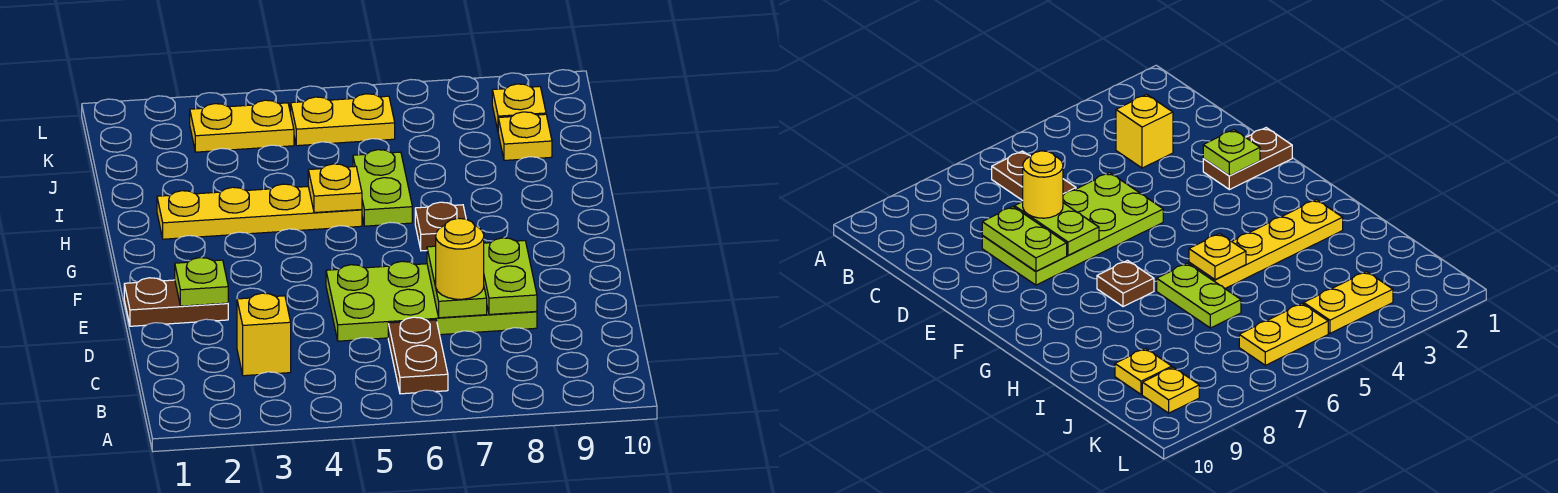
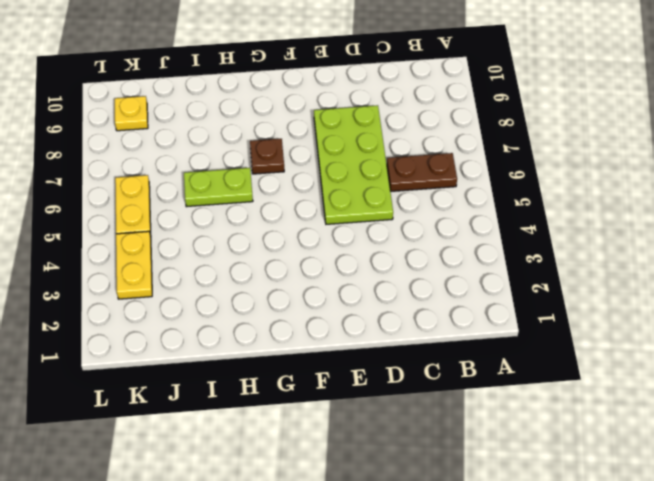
none -> yellow brick C3 level 1
none -> brown plate E1:E2 level 1
none -> yellow plate H2:H5 level 1

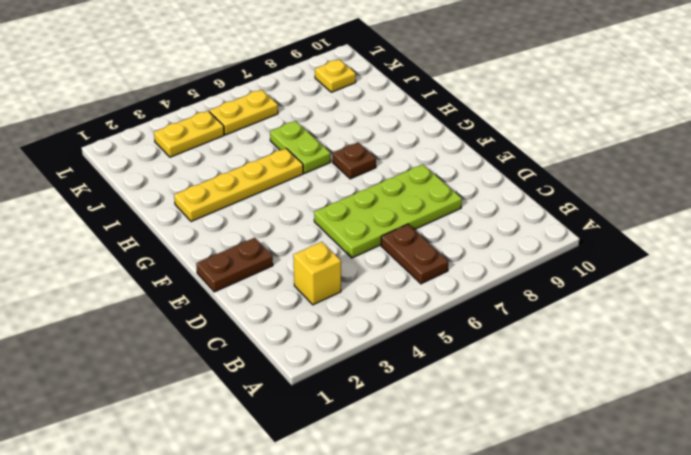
none -> yellow plate J9 level 1
none -> lime plate D7:E7 level 2
none -> lime plate D8:E8 level 2

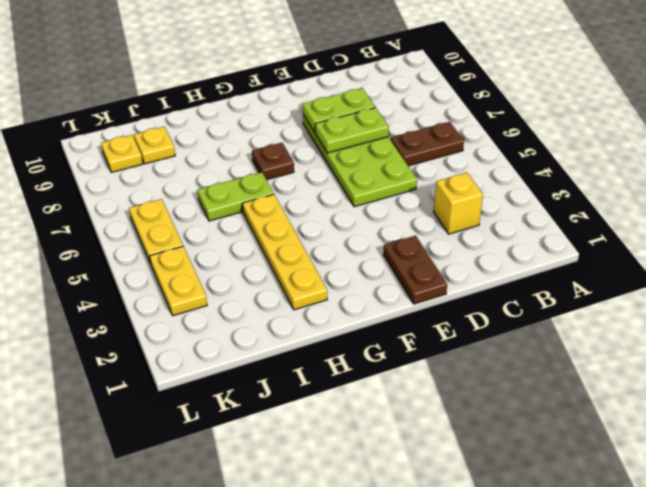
none -> lime plate E2 level 2
none -> yellow plate H5 level 2
none -> yellow round brick D7 level 3

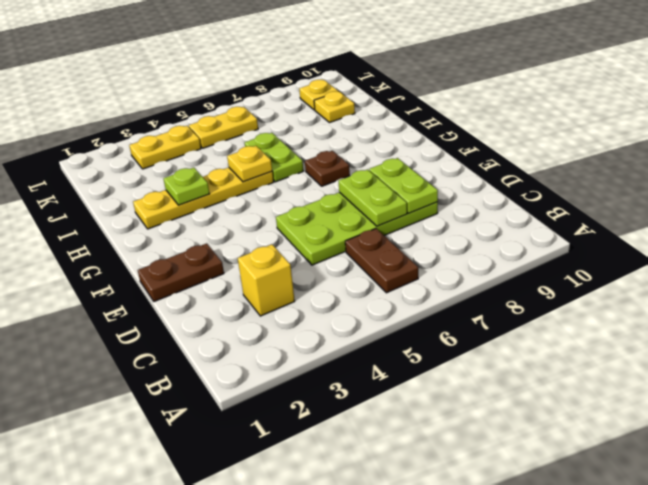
lime plate H3 level 2 -> lime plate E2 level 2
none -> yellow round brick D7 level 3

